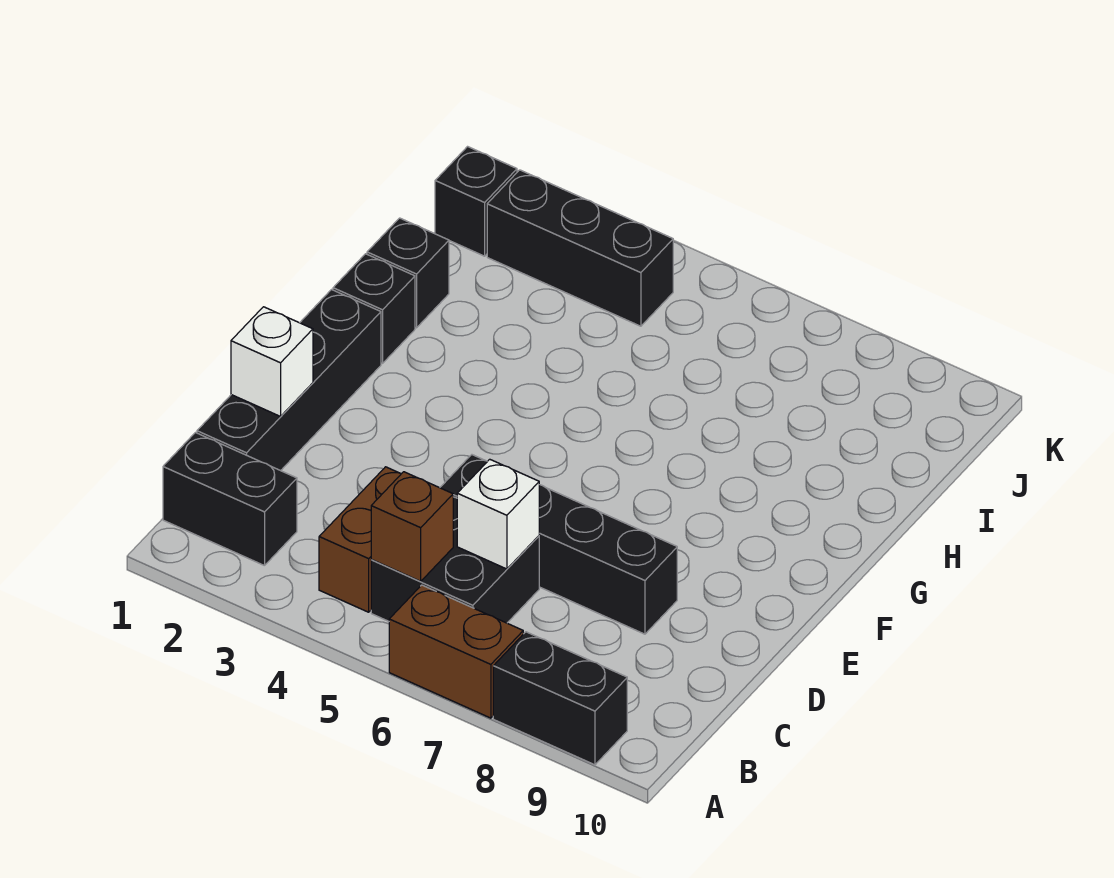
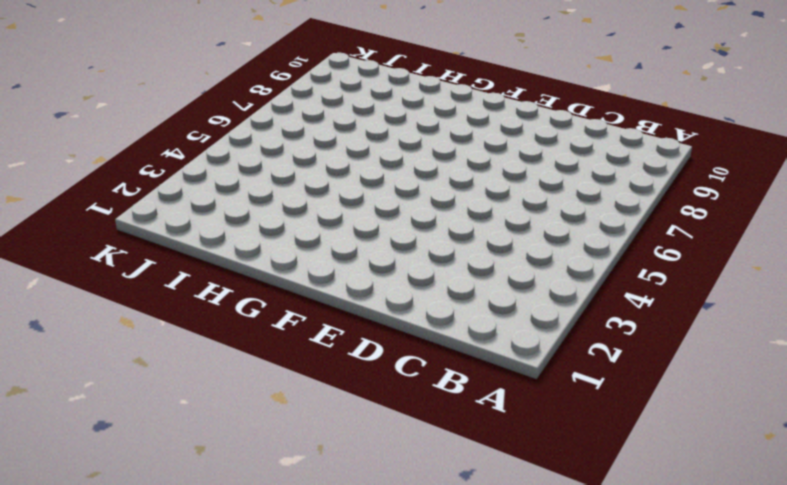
none -> brown brick A6:A7 level 1
none -> black brick A8:A9 level 1
none -> black brick B1:B2 level 1

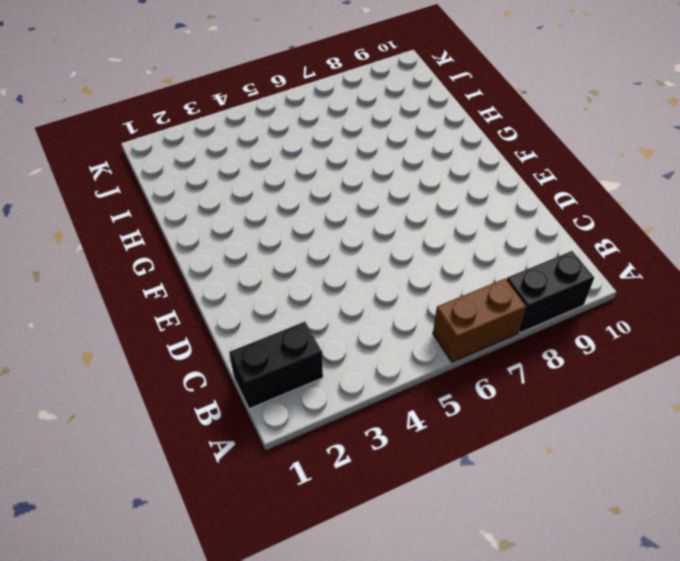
none -> brown brick B4:C4 level 1
none -> black brick B5:C6 level 1
none -> black brick C1:F1 level 1

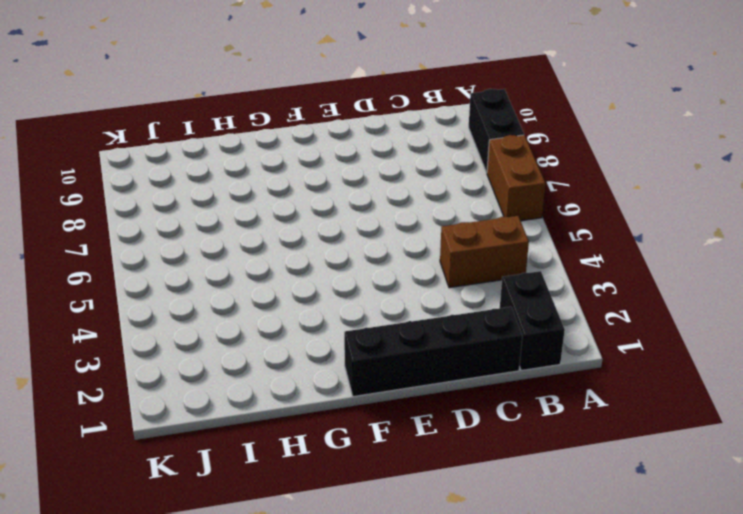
none -> black brick B5:C6 level 1
none -> black brick D5:D8 level 1
none -> black brick G1 level 1

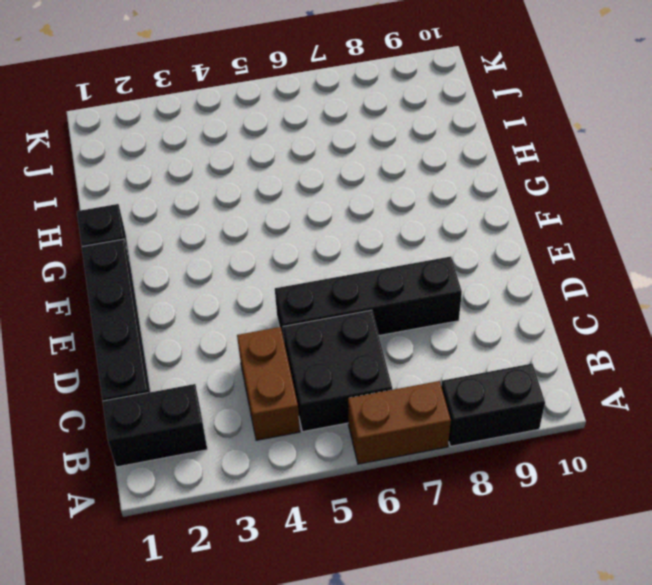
none -> black brick H1 level 1
none -> black brick J1 level 1
none -> black brick J2:J4 level 1

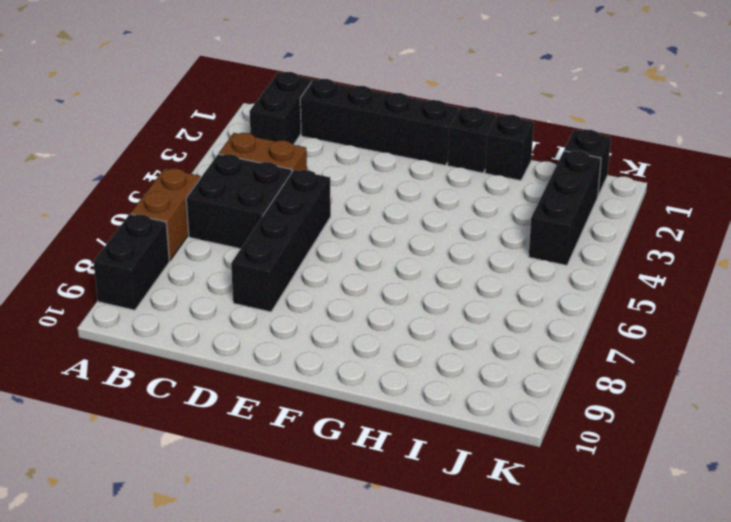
none -> brown brick B5 level 2
none -> white brick C6 level 2
none -> white brick D1 level 2

